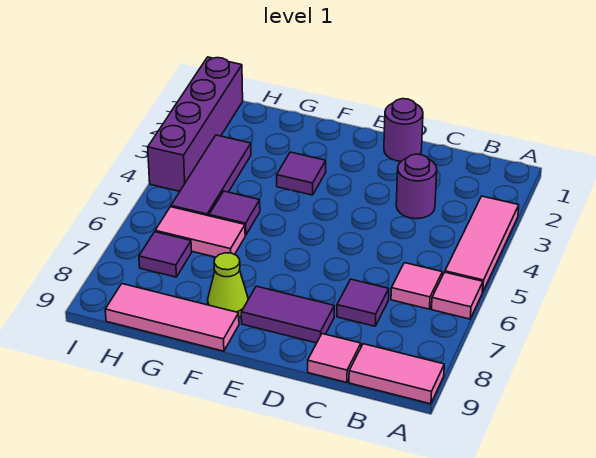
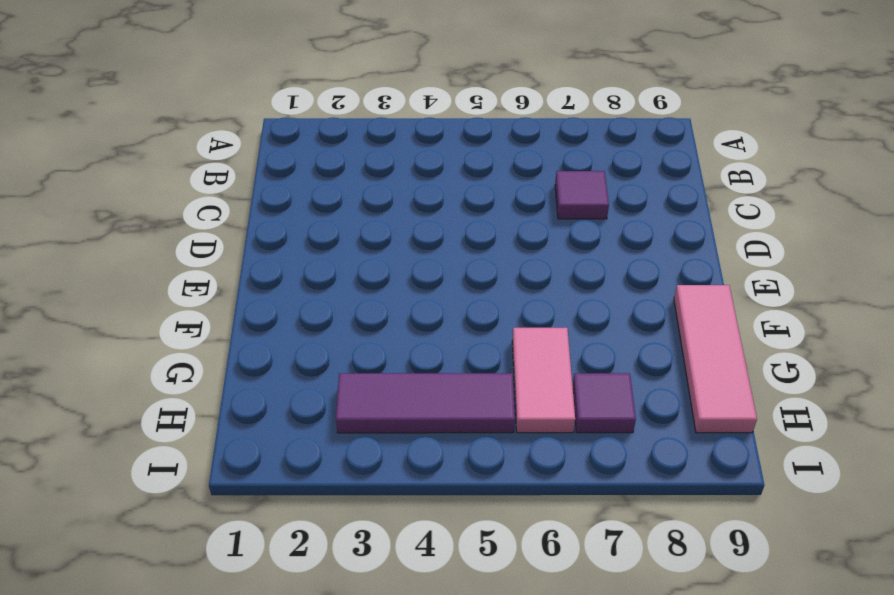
none -> pink tile A3:A5 level 1
none -> pink tile A6 level 1
none -> pink tile A9:B9 level 1

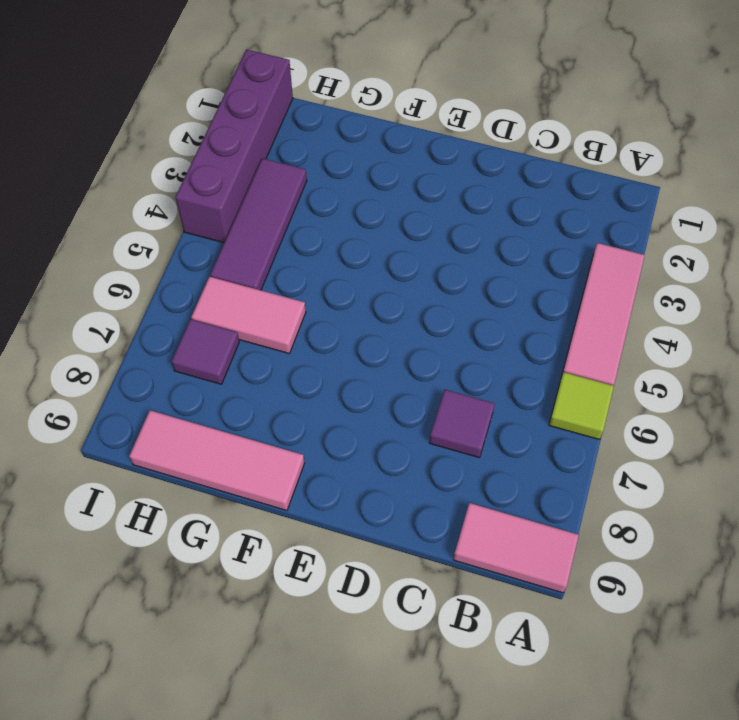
lime tile A6 level 1 -> pink tile A6 level 1
none -> pink tile B6 level 1
none -> purple round brick C3 level 1
none -> pink tile C9 level 1

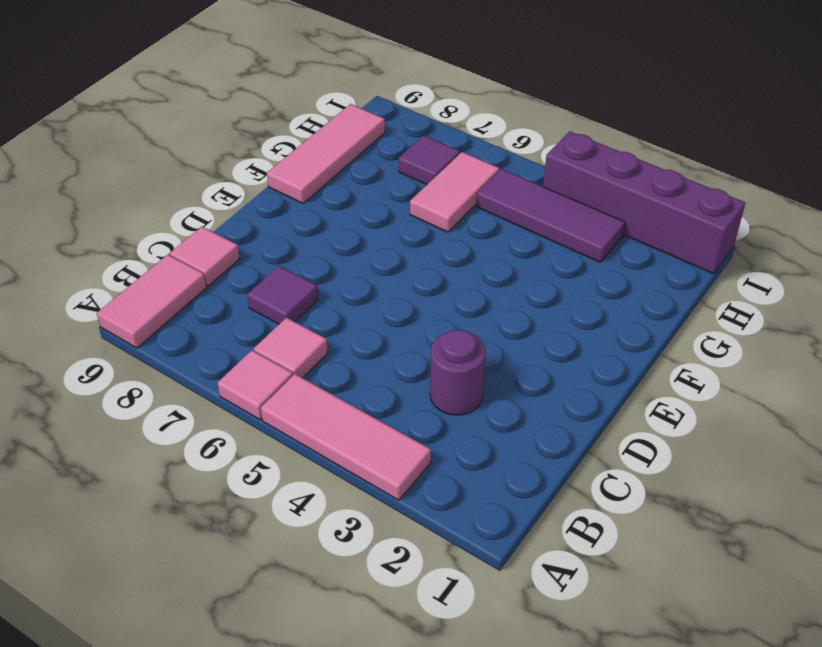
none -> purple round brick D1 level 1
none -> purple tile D8:E8 level 1
none -> purple tile F3 level 1

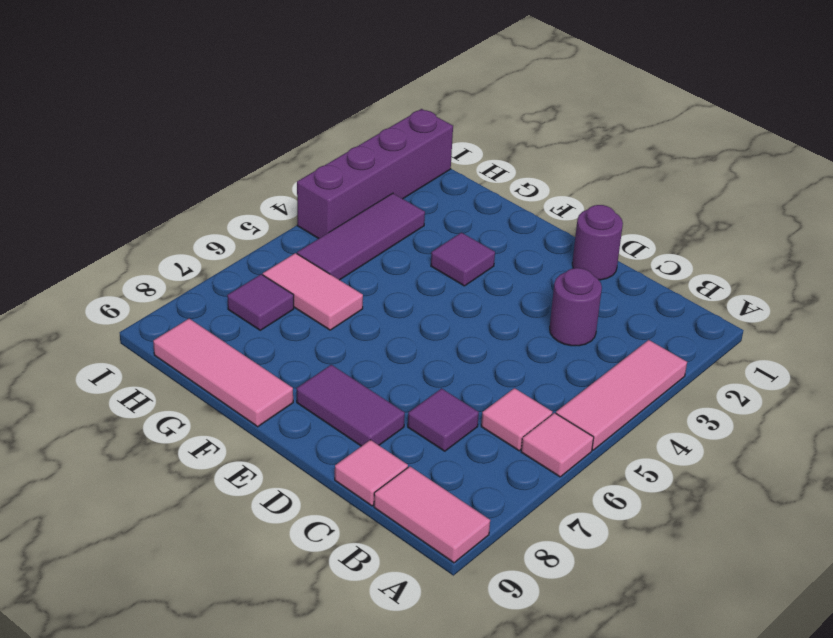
none -> lime cone F8 level 1
none -> purple tile G5 level 1

